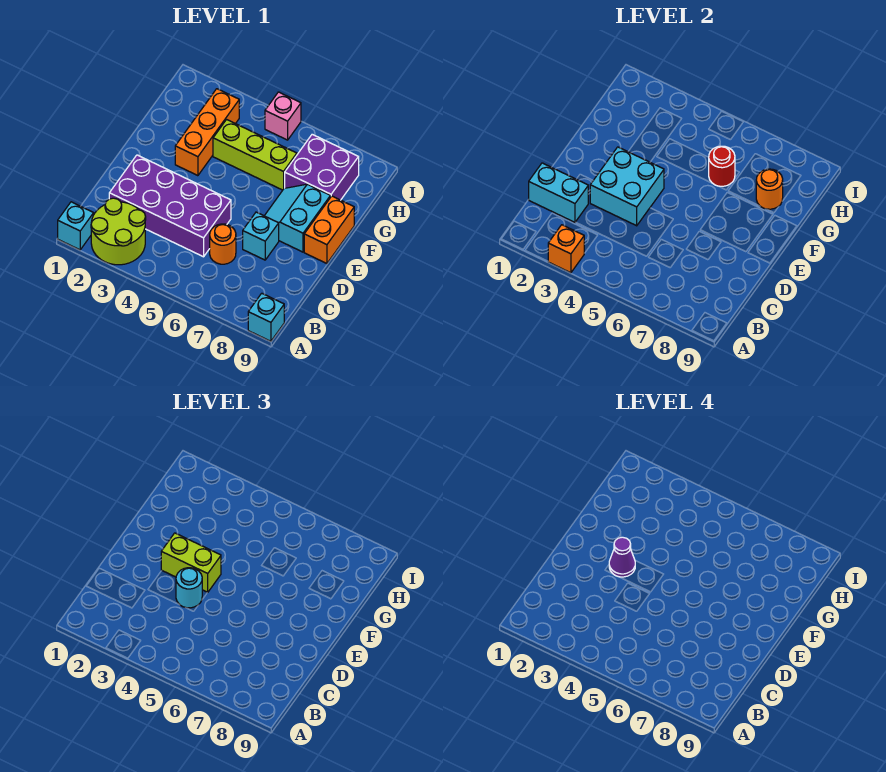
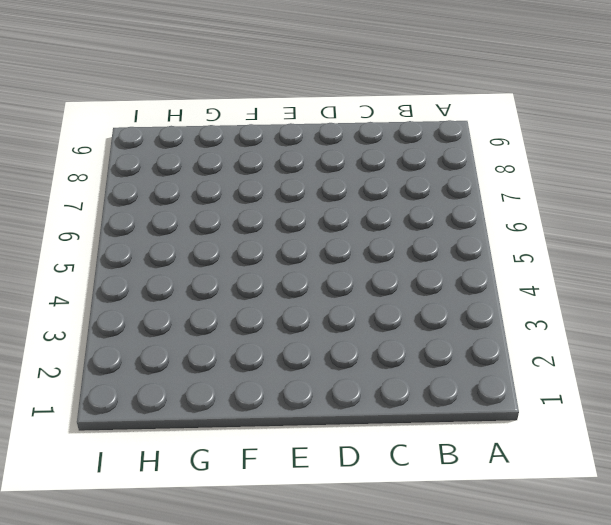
none -> cyan brick A1 level 1
none -> lime round brick A2:B3 level 1
none -> cyan brick A9 level 1

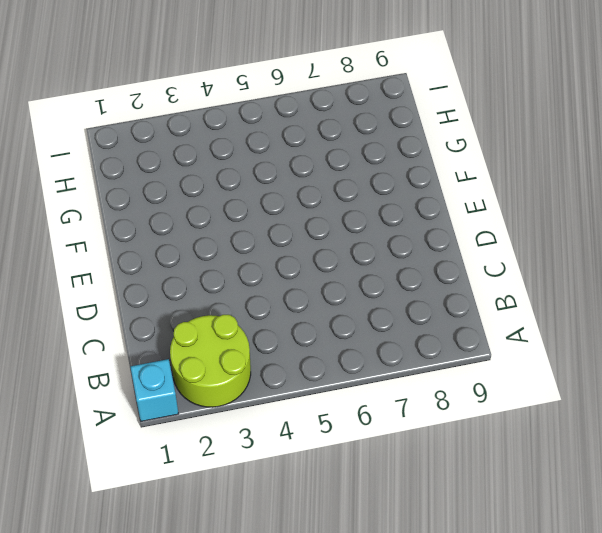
none -> cyan brick A9 level 1
none -> purple brick C2:D5 level 1
none -> orange round brick C6 level 1

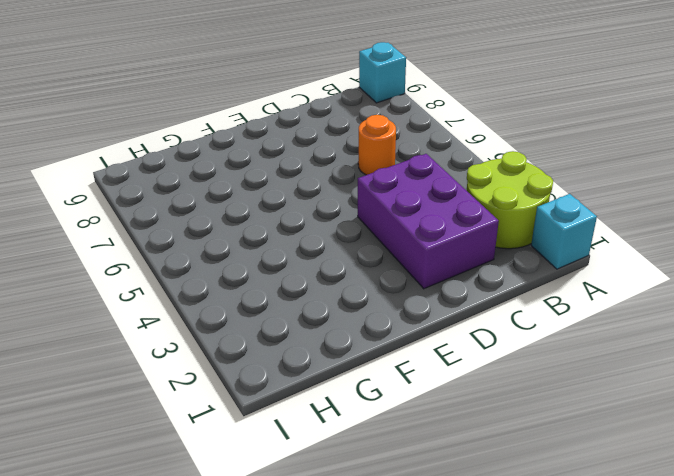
purple brick C2:D4 level 1 -> purple brick C2:D5 level 1
none -> cyan brick D7 level 1
none -> cyan slope E7:F8 level 1 top 8
none -> orange brick E9:F9 level 1

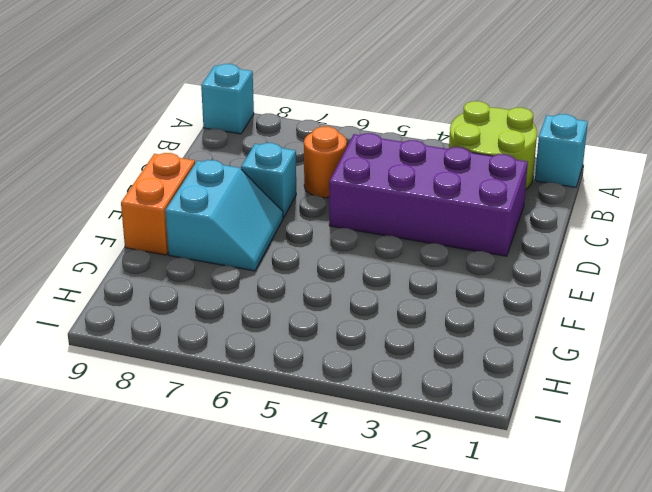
none -> orange brick F3:H3 level 1
none -> lime brick G4:G6 level 1
none -> purple brick G7:H8 level 1

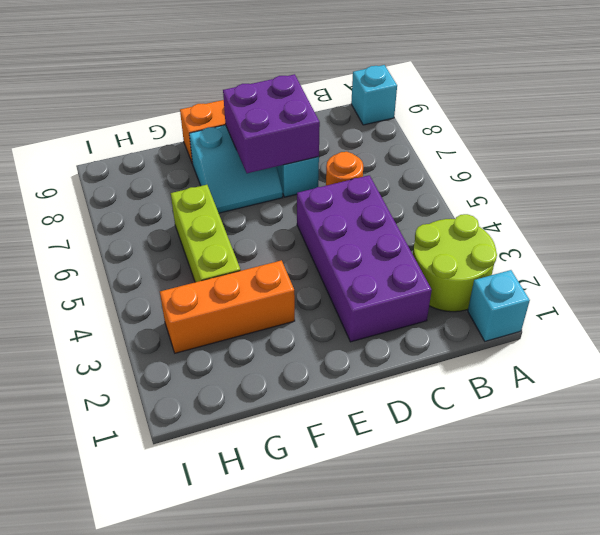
purple brick D7:E8 level 2 -> purple brick G7:H8 level 1
none -> pink brick I5 level 1
none -> orange brick A3 level 2
none -> cyan brick C1:C2 level 2

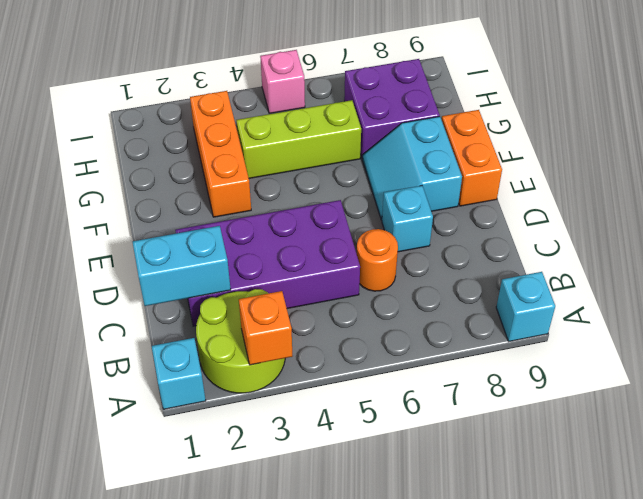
none -> cyan brick D3:E4 level 2
none -> red round brick G6 level 2
none -> orange round brick G8 level 2

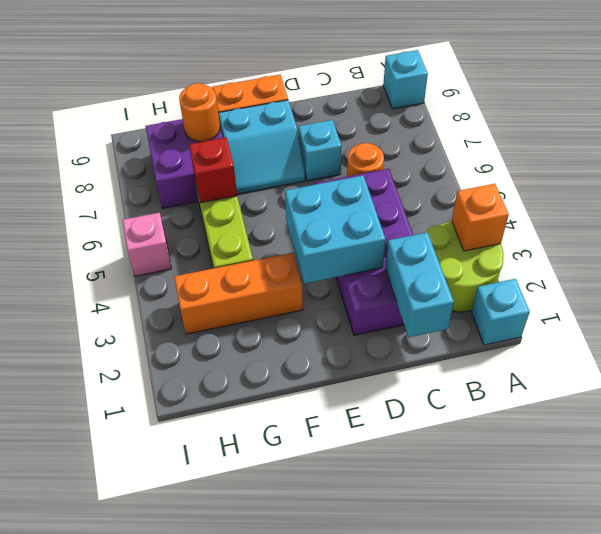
red brick G6 level 2 -> red round brick G6 level 2
none -> cyan round brick D4 level 3
none -> lime brick E3:E4 level 3
none -> purple cone E3 level 4

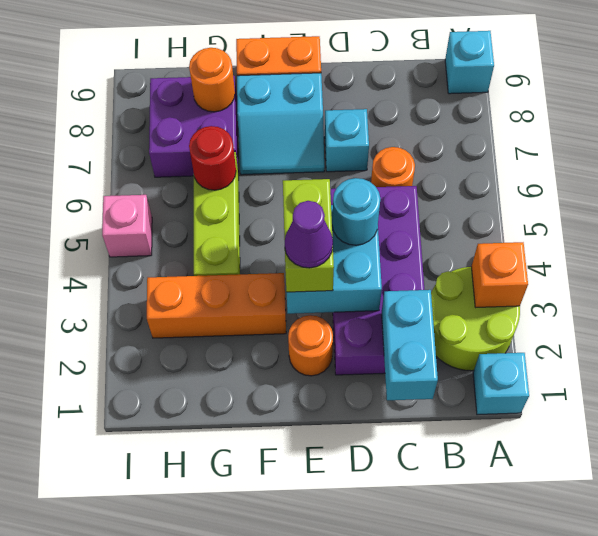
orange round brick E2 level 1 -> none

